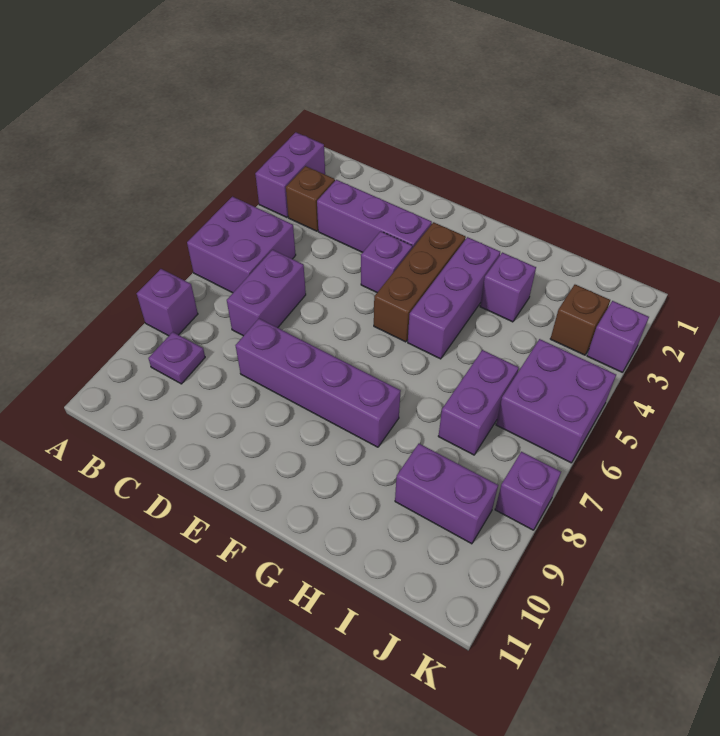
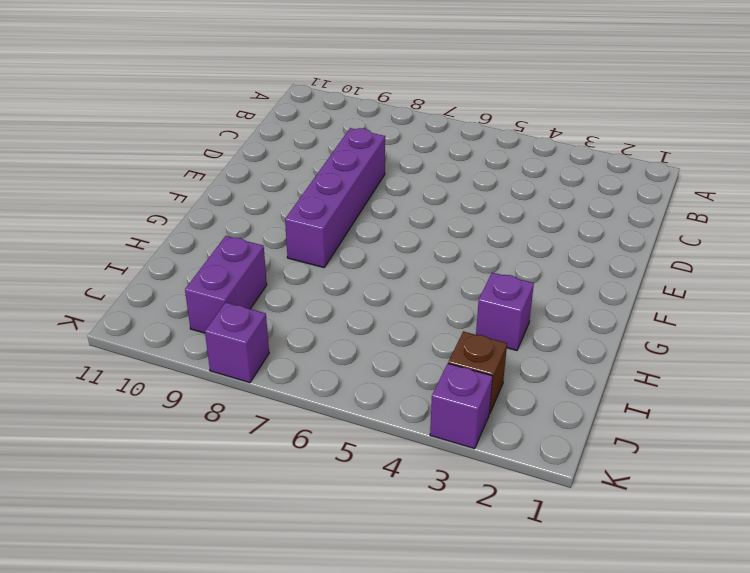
none -> purple brick A2:A3 level 1
none -> purple brick A5:B6 level 1
none -> purple brick A8 level 1

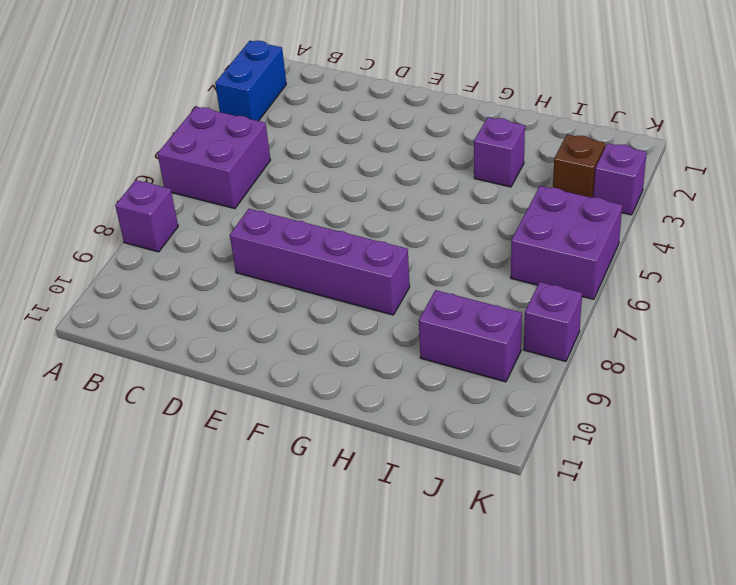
blue brick A2:A3 level 1 -> purple brick A2:A3 level 1
none -> brown brick B3 level 1
none -> purple plate B9 level 1
none -> purple brick C3:E3 level 1

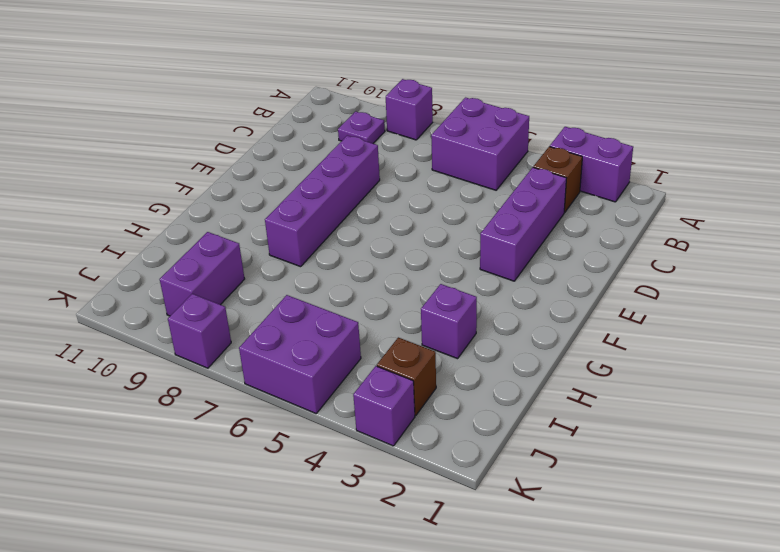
none -> purple brick C6:C7 level 1
none -> purple brick E4 level 1
none -> brown brick F3:F5 level 1

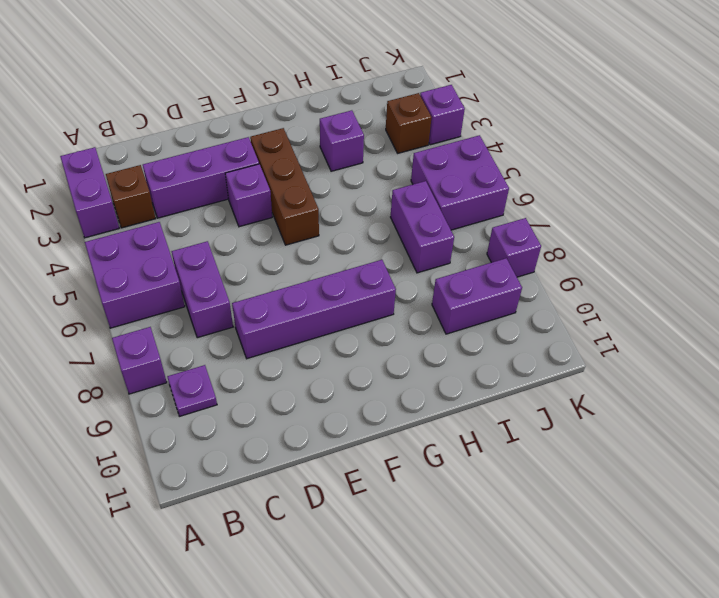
none -> purple brick G3:G5 level 1

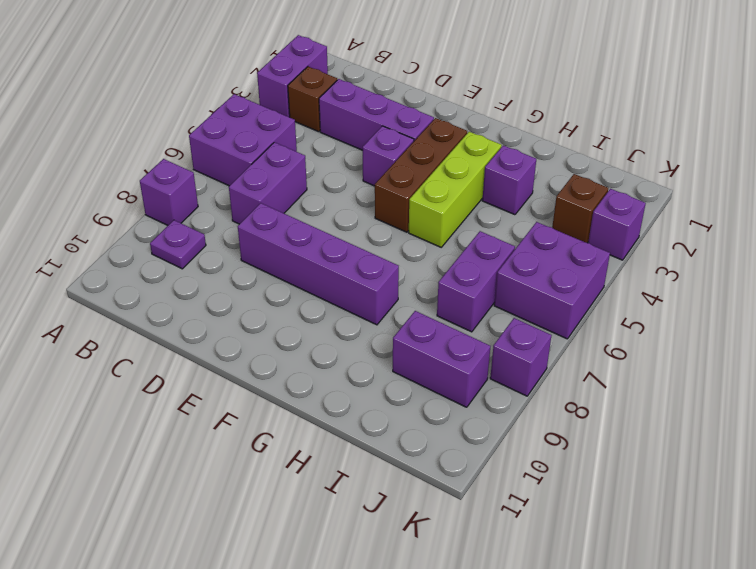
lime brick G3:G5 level 1 -> purple brick G3:G5 level 1

